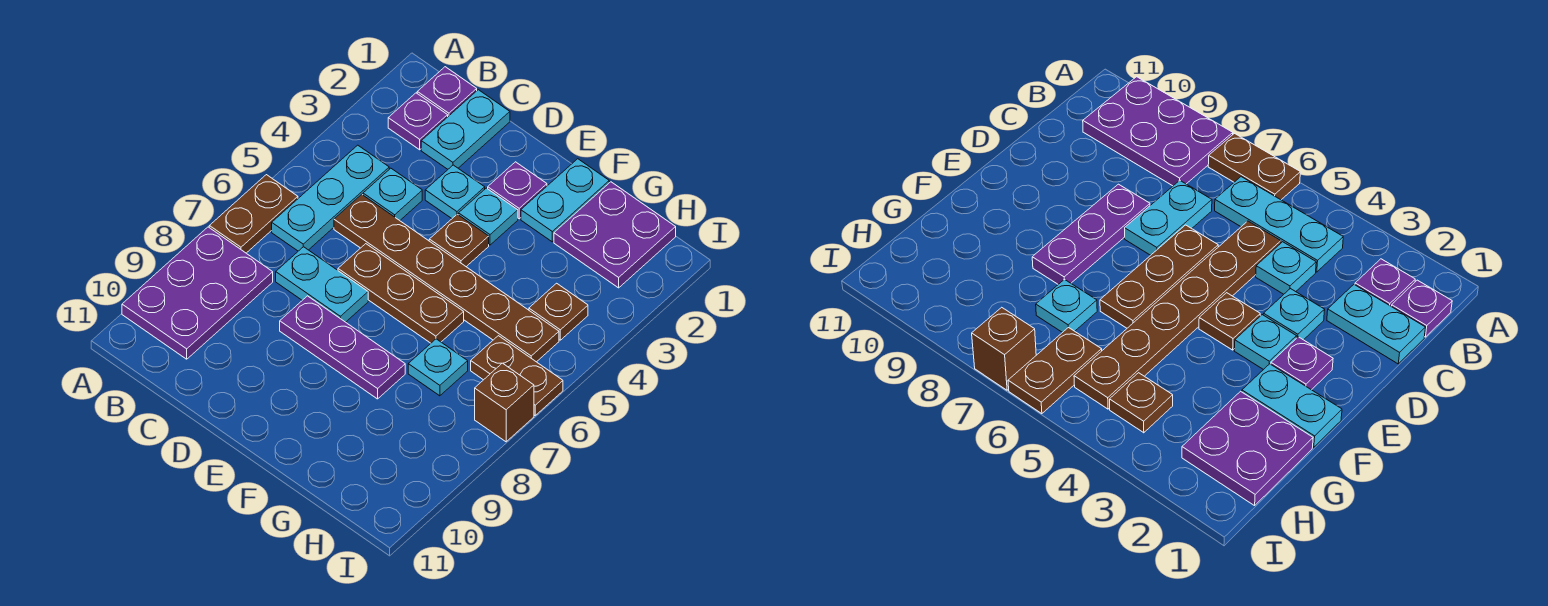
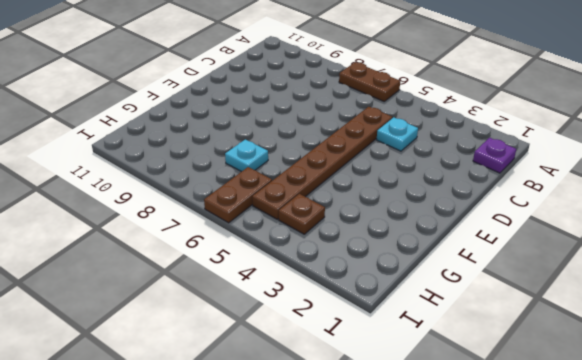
none -> purple plate A8:B10 level 1
none -> purple plate B2 level 1
none -> cyan plate B4:B6 level 1

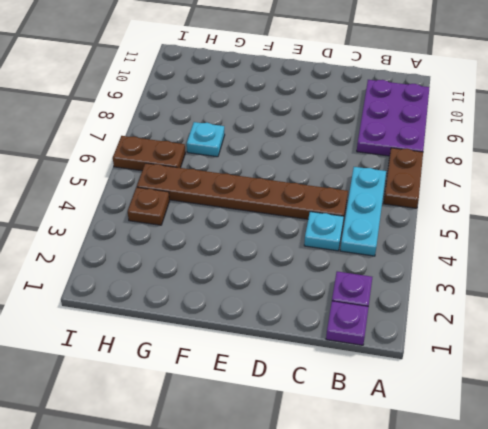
none -> cyan plate C1:C2 level 1
none -> cyan plate C7:D7 level 1
none -> cyan plate D3 level 1

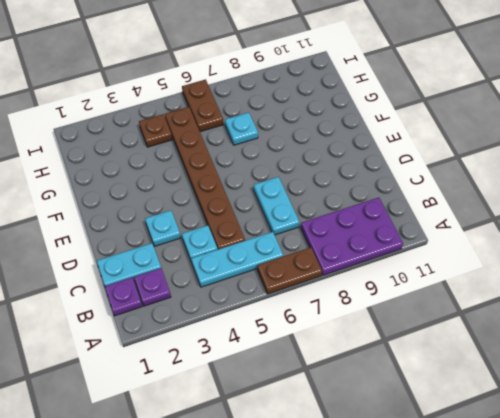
none -> brown plate D6:F6 level 1
none -> purple plate D8:F8 level 1
none -> purple plate E2 level 1

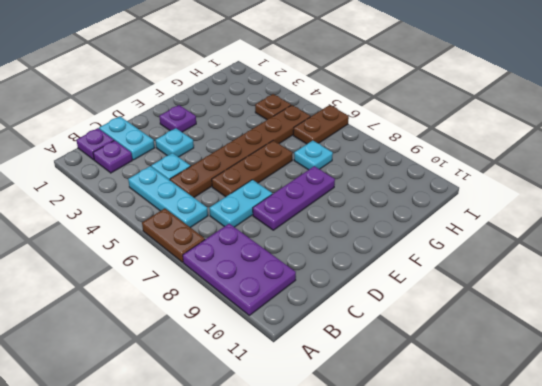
none -> cyan plate E3 level 1
none -> brown plate E4 level 1
none -> cyan plate F1:F2 level 1

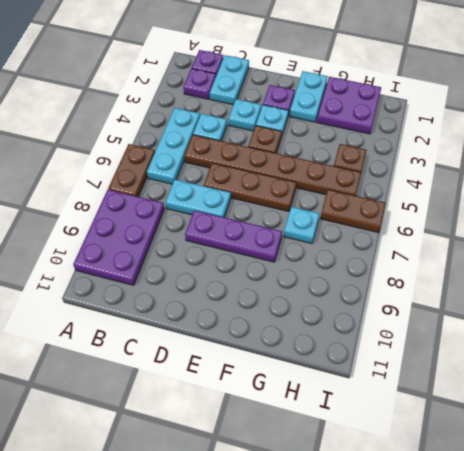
none -> brown brick I7 level 1

